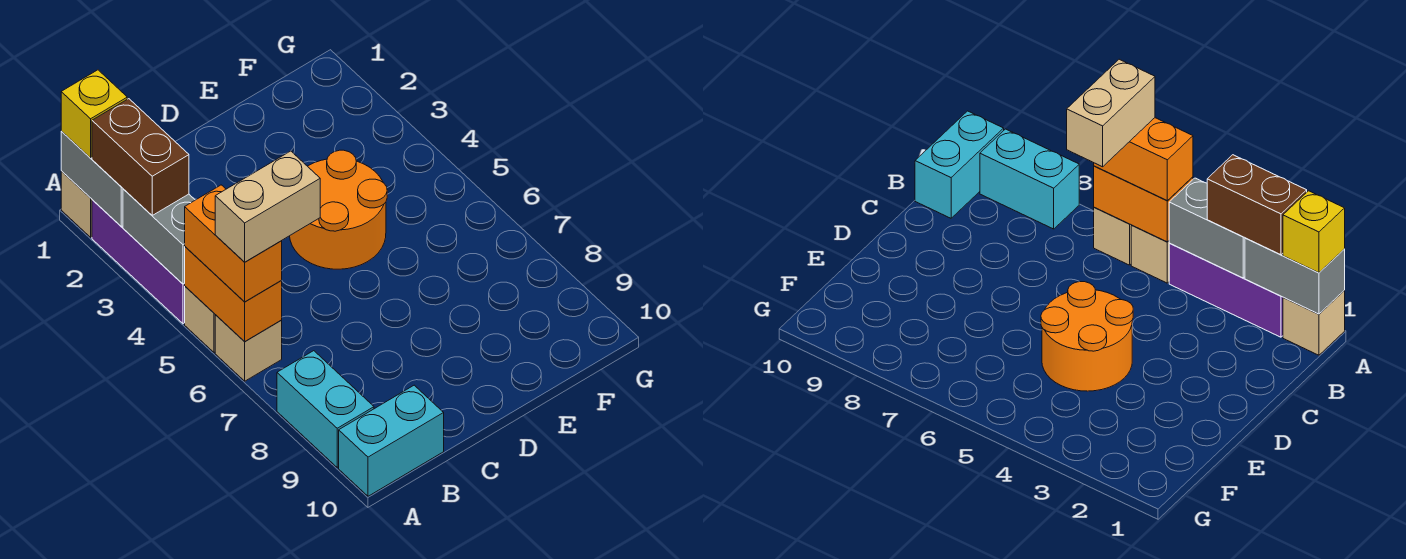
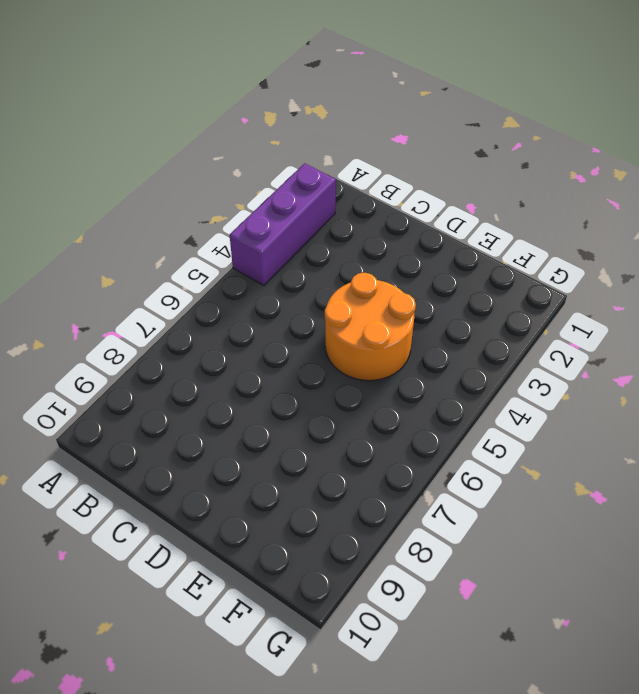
none -> tan brick A1 level 1
none -> tan brick A5 level 1
none -> tan brick A6 level 1

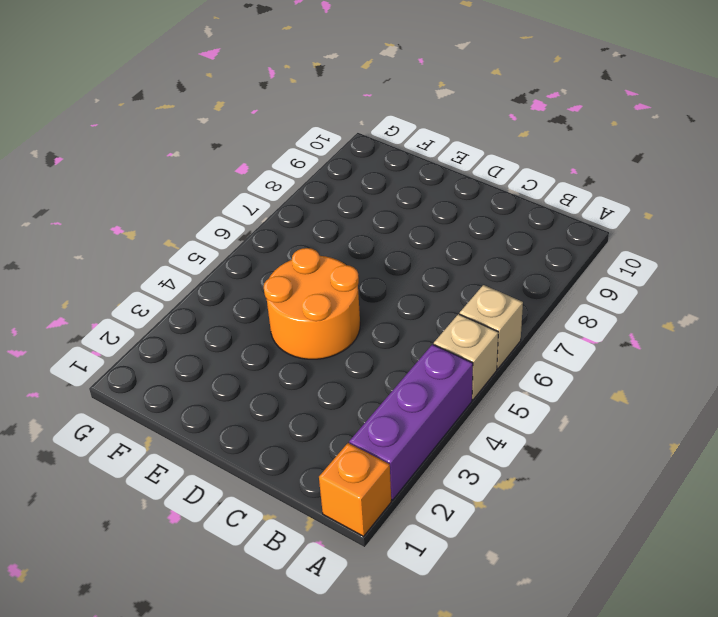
orange brick A1 level 1 -> tan brick A1 level 1
none -> cyan brick A8:A9 level 1
none -> cyan brick A10:B10 level 1
none -> grey brick A1:A2 level 2

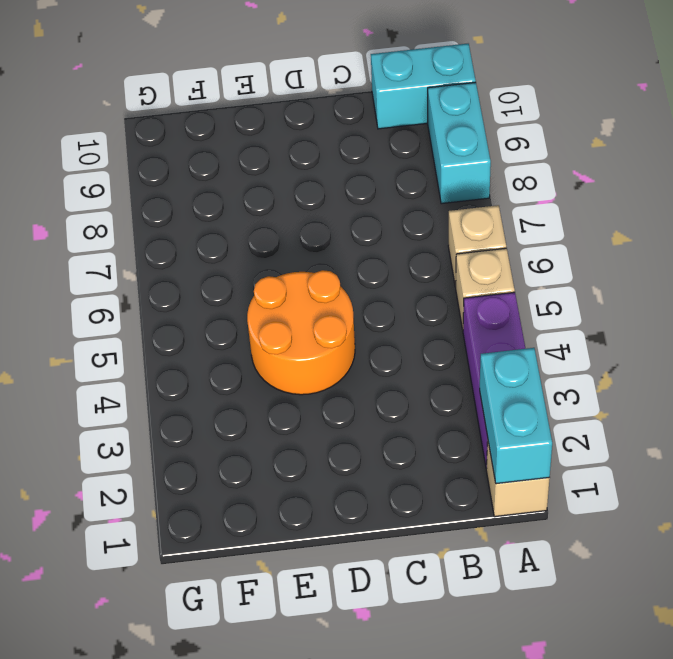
cyan brick A1:A2 level 2 -> grey brick A1:A2 level 2
none -> grey brick A3:A4 level 2
none -> orange brick A5:A6 level 2
none -> yellow brick A1 level 3

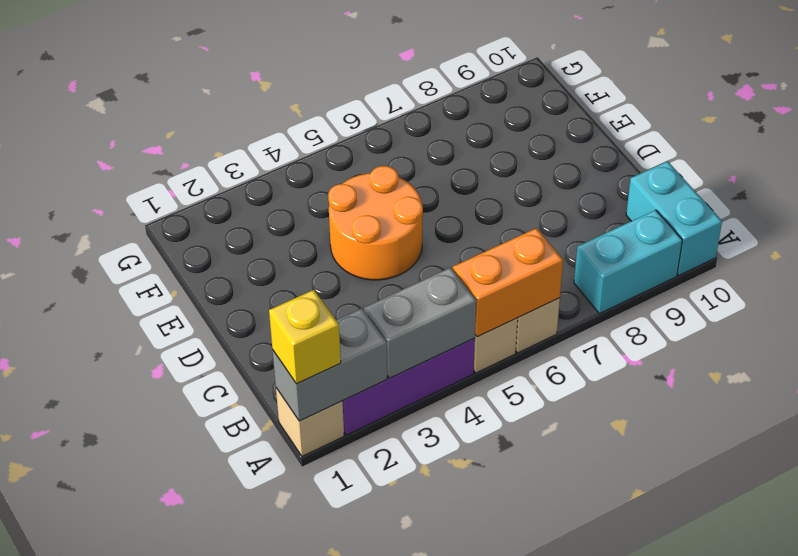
none -> brown brick A2:A3 level 3
none -> orange brick A5:A6 level 3
none -> tan brick A6:B6 level 4

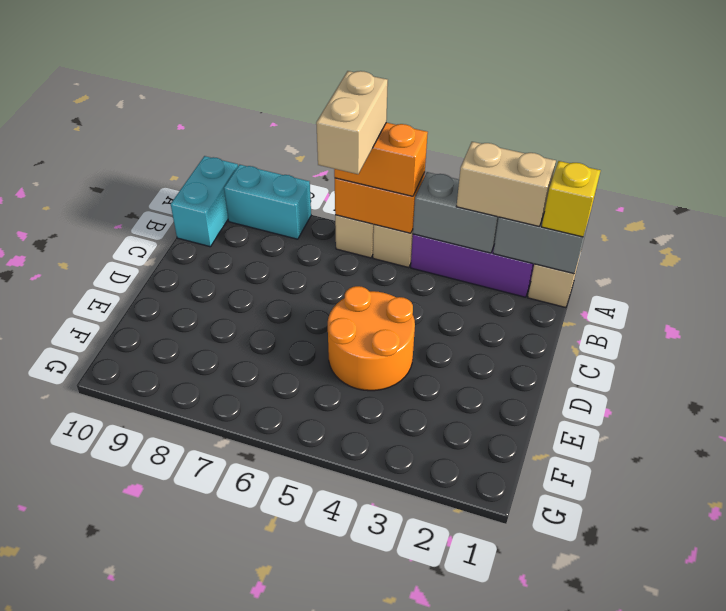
tan brick A2:A3 level 3 -> brown brick A2:A3 level 3

